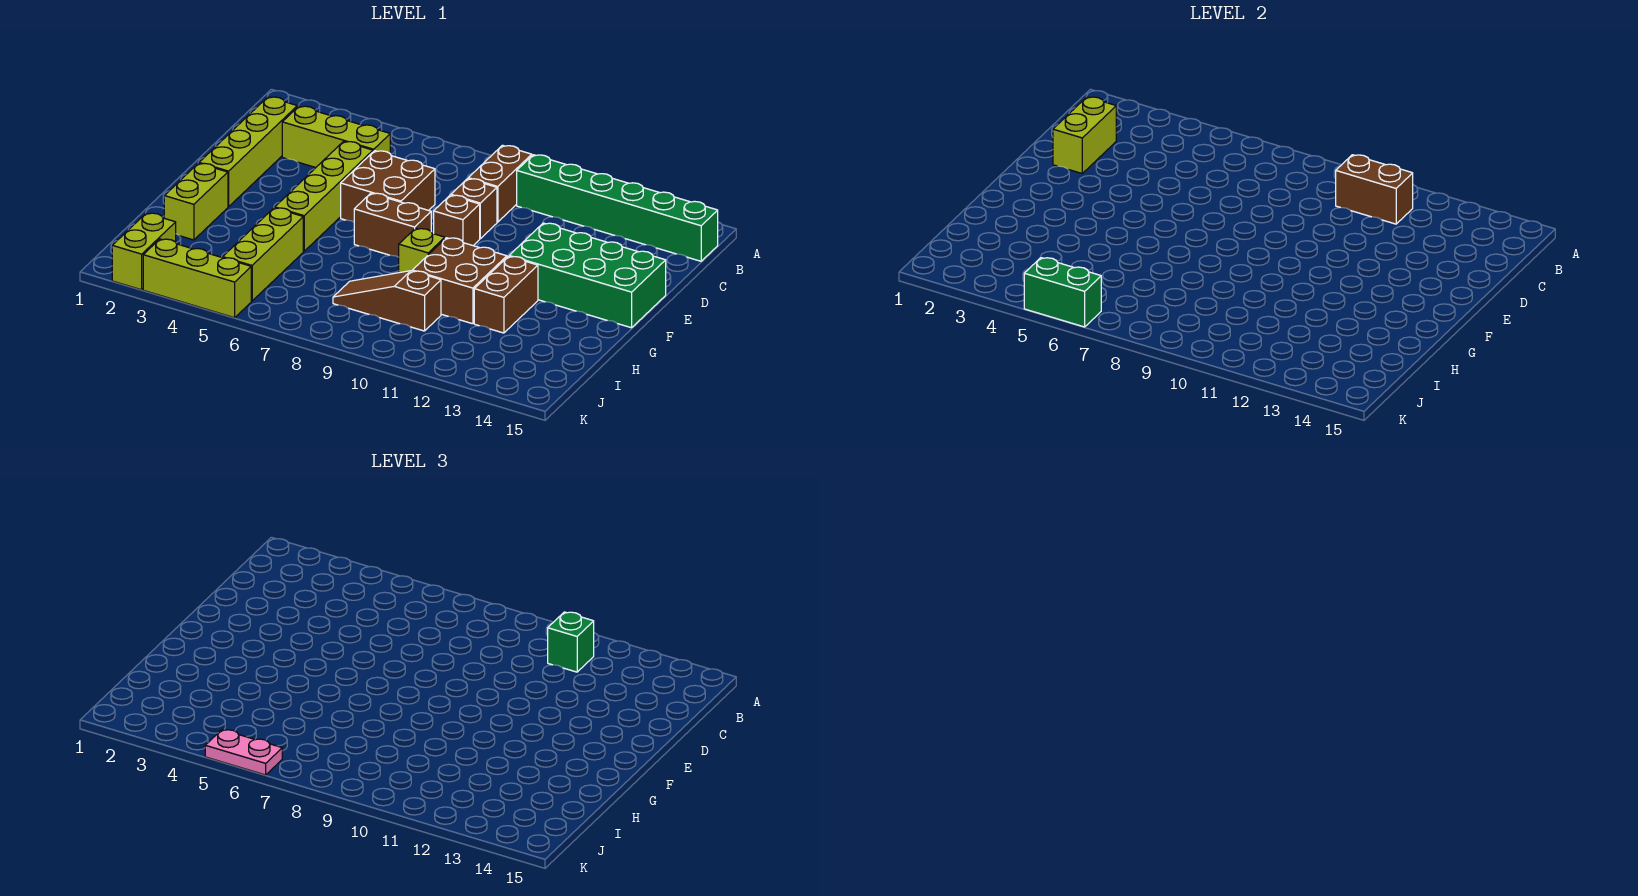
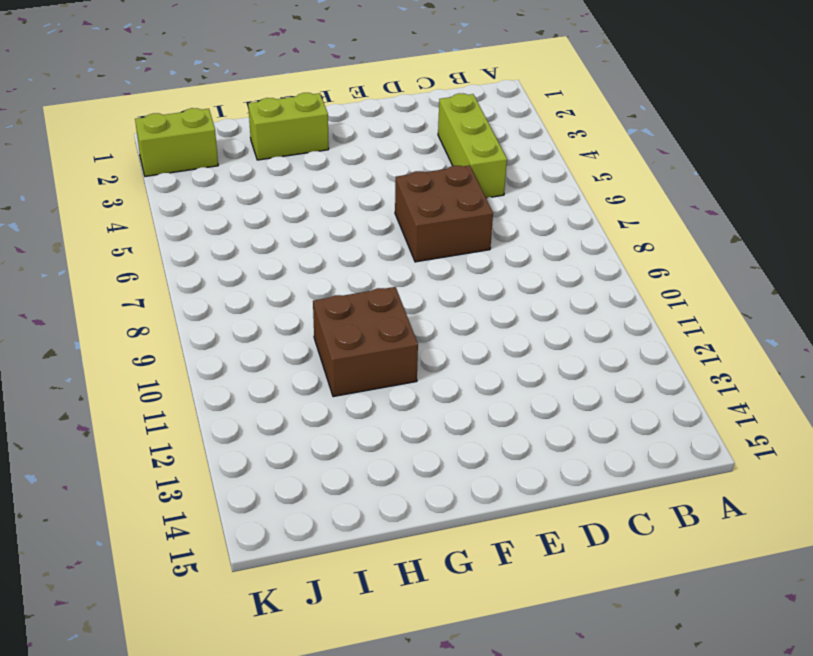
none -> brown brick B9:C9 level 1
none -> green brick B10:B15 level 1
none -> lime brick C2:F2 level 1

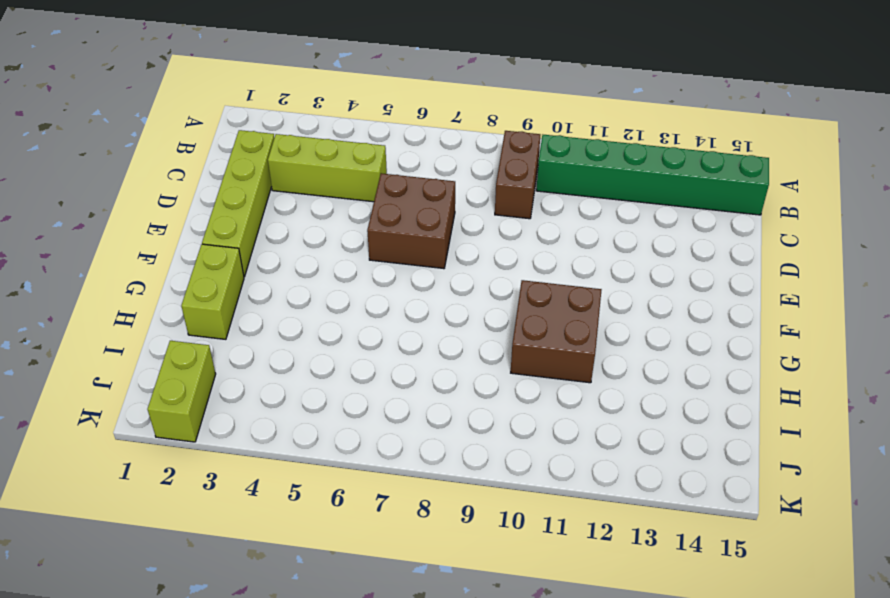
none -> lime brick D5:G5 level 1
none -> brown brick D9 level 1
none -> brown brick E9 level 1

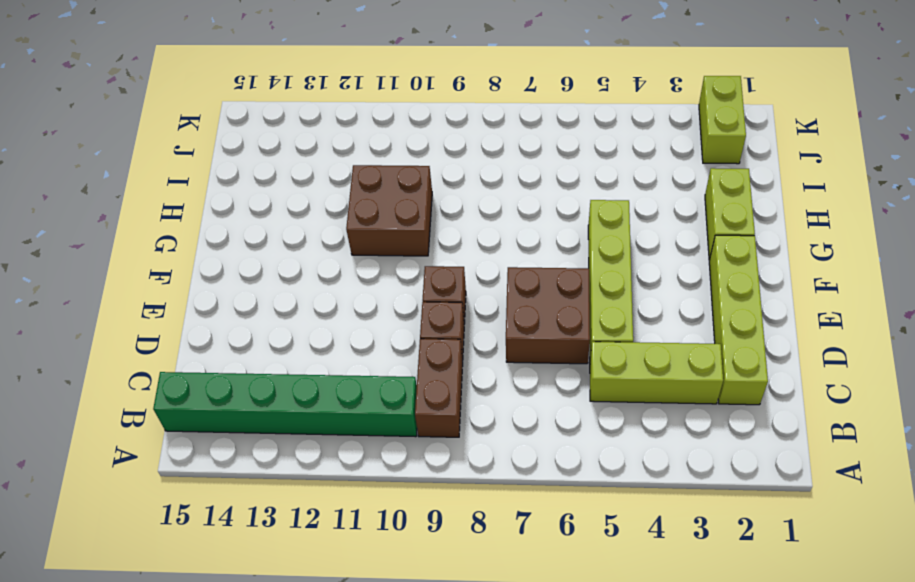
none -> green brick E12:F15 level 1
none -> brown brick F7:F8 level 1
none -> lime brick G9 level 1

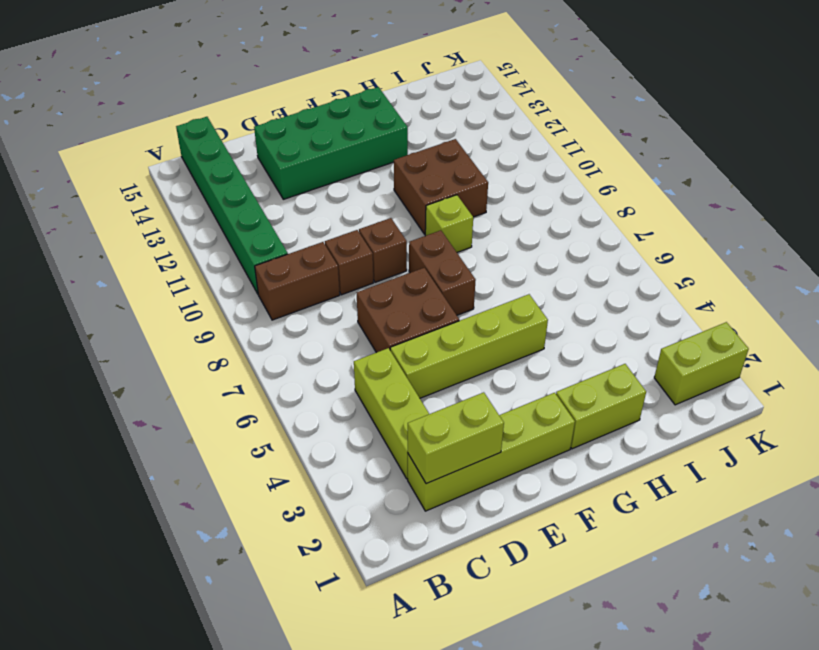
green brick D13:G14 level 1 -> green brick E12:F15 level 1
none -> brown brick G12:H12 level 1
none -> lime brick H5:J5 level 1
none -> brown slope I8:I10 level 1 top 10

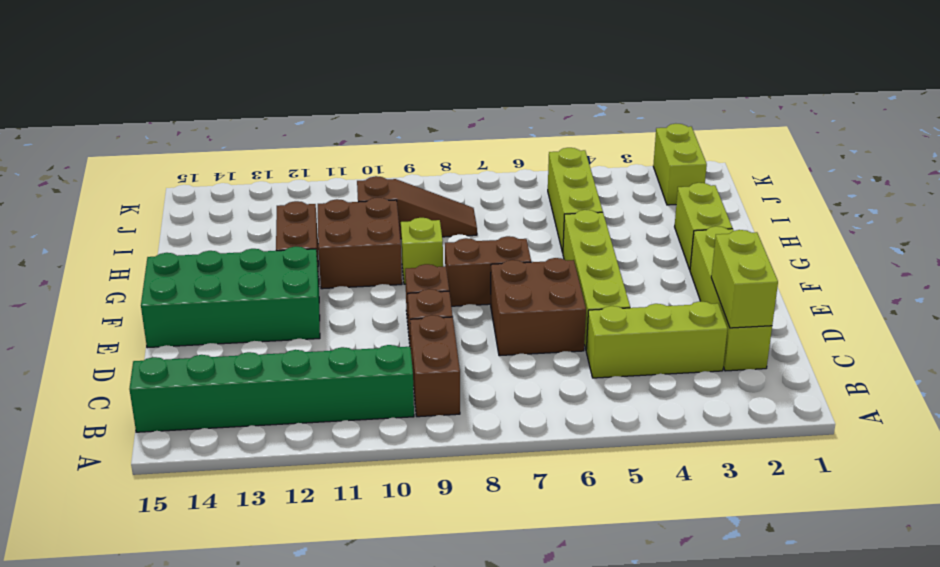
none -> lime brick K3:K5 level 1
none -> brown brick B10:B11 level 2
none -> green brick K5:K6 level 2

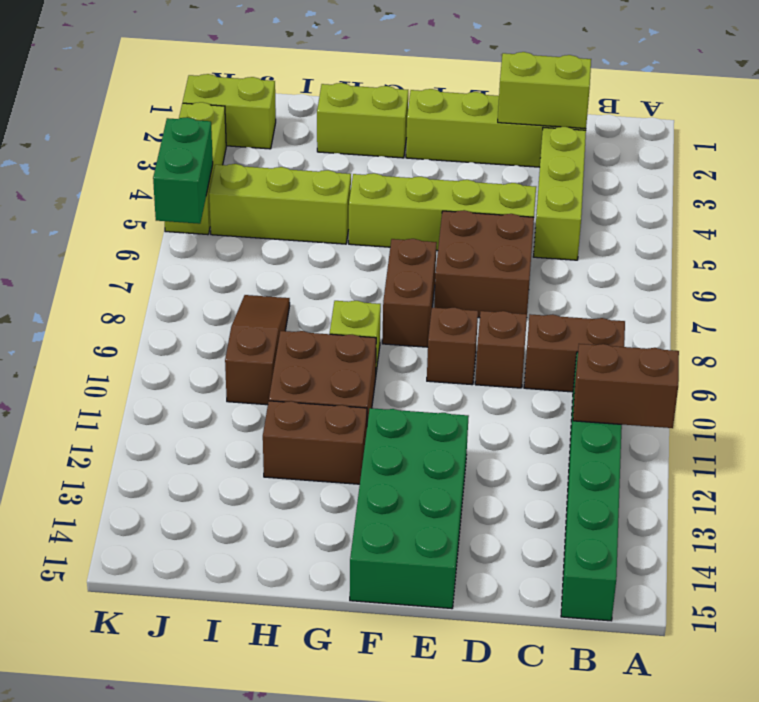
brown brick A11:B11 level 2 -> brown brick B10:B11 level 2
none -> green brick B11 level 3
none -> pink plate K5:K6 level 3

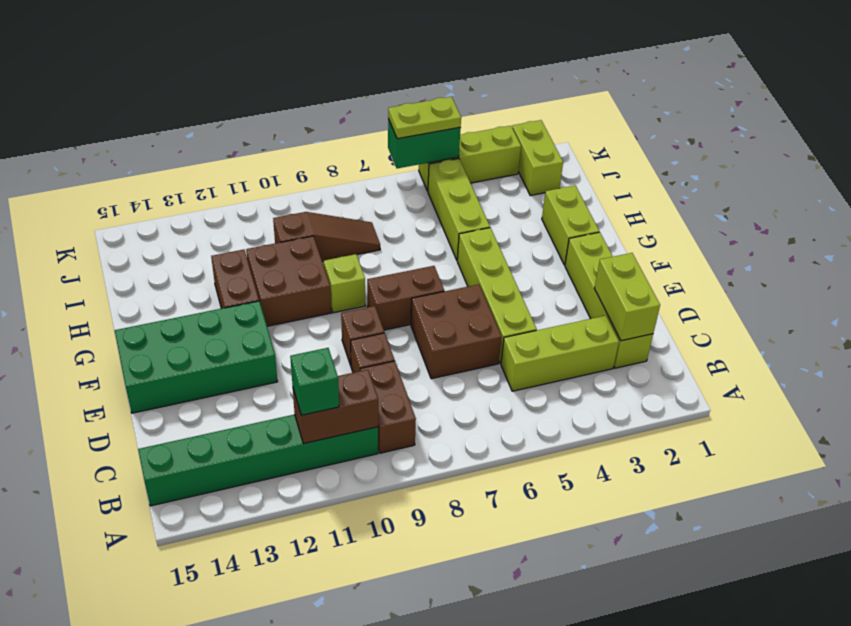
lime plate K5:K6 level 3 -> pink plate K5:K6 level 3

